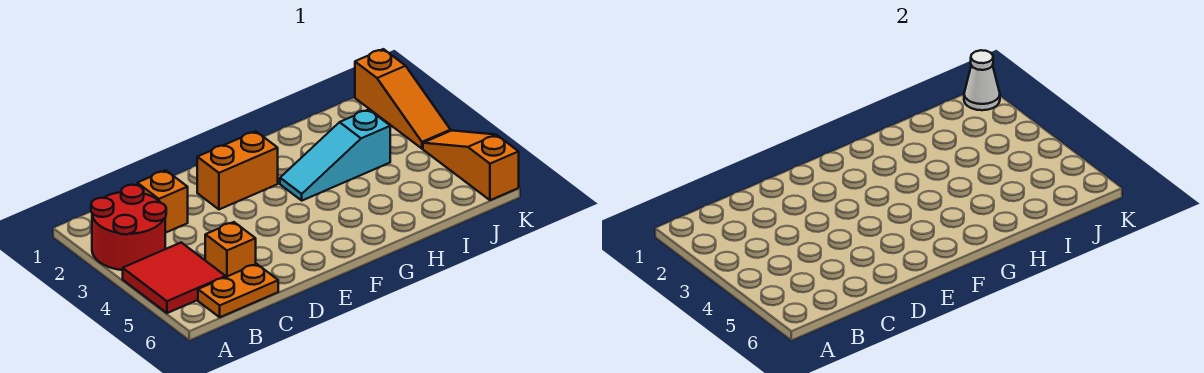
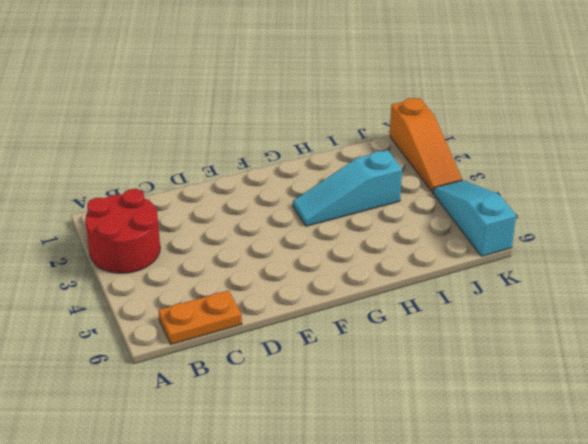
cyan slope K4:K6 level 1 top 6 -> orange slope K4:K6 level 1 top 6
none -> red tile A4:B5 level 1
none -> orange brick C2 level 1

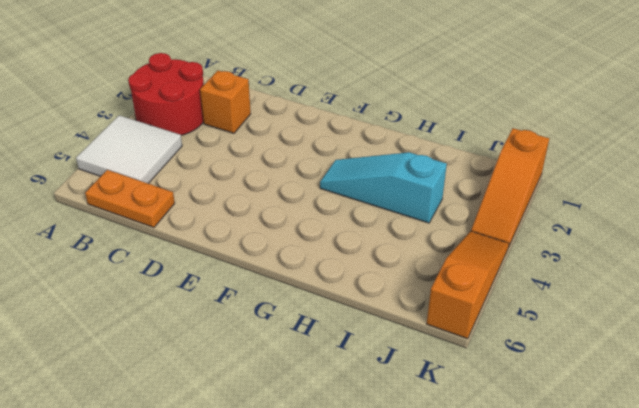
white tile A4:B5 level 1 -> red tile A4:B5 level 1
none -> orange brick C5 level 1
none -> orange brick E2:F2 level 1

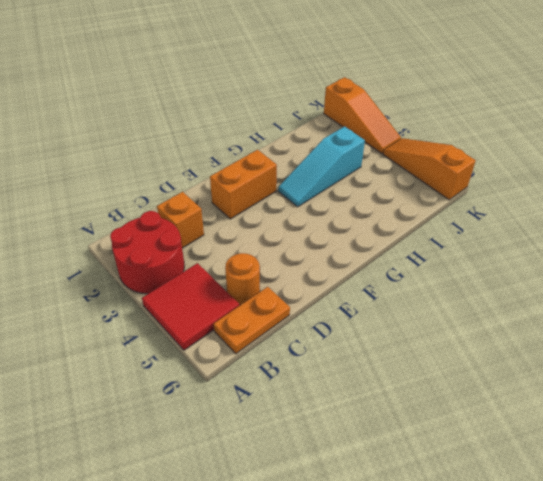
orange round brick C5 level 1 -> orange brick C5 level 1
none -> white cone K1 level 2

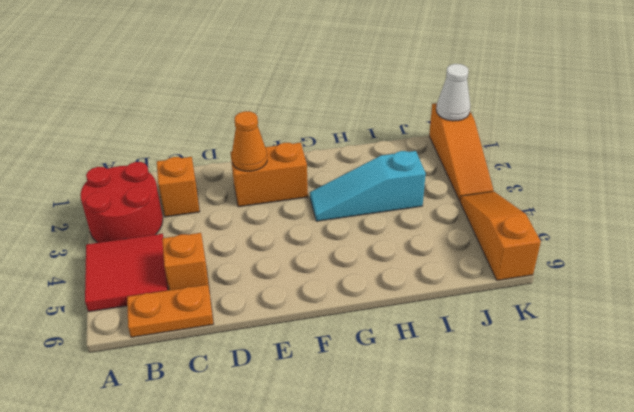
orange cone E2 level 2 -> none

